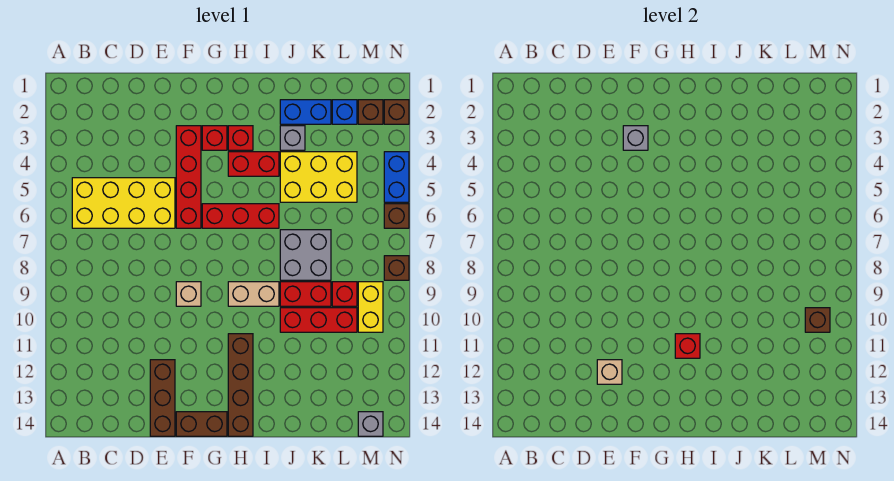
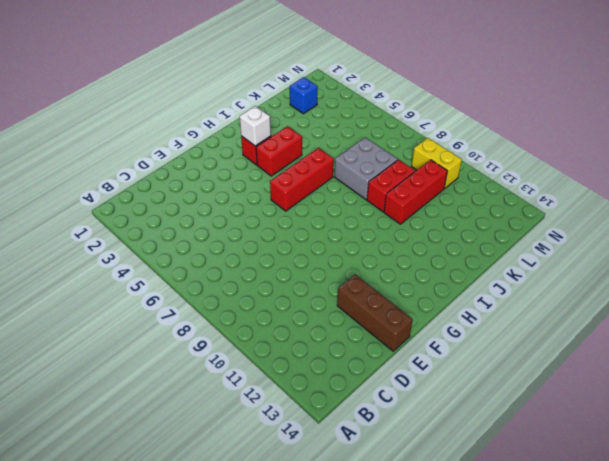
white brick H3 level 2 -> none
none -> yellow brick B5:E6 level 1
none -> red brick F3:F6 level 1
none -> tan brick F9 level 1
none -> brown brick F14:G14 level 1

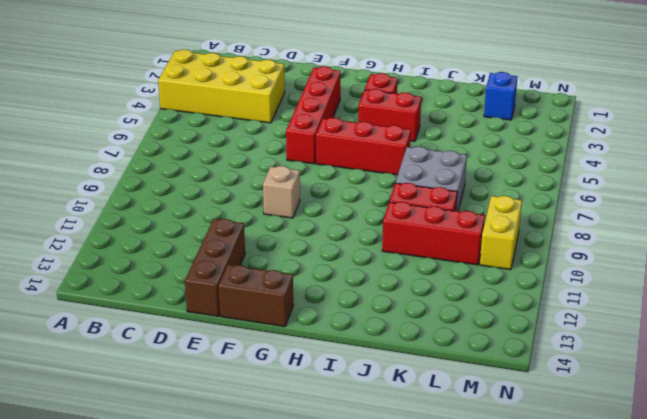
yellow brick A3:D4 level 1 -> yellow brick B5:E6 level 1
none -> red brick G3 level 1
none -> tan brick H9:I9 level 1
none -> brown brick H11:H14 level 1
none -> blue brick J2:K2 level 1

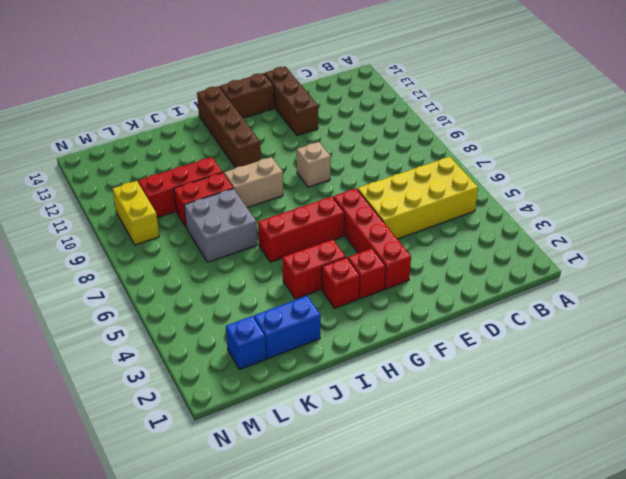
none -> grey brick J3 level 1
none -> yellow brick J4:L5 level 1
none -> red brick L9 level 1
none -> brown brick M2 level 1

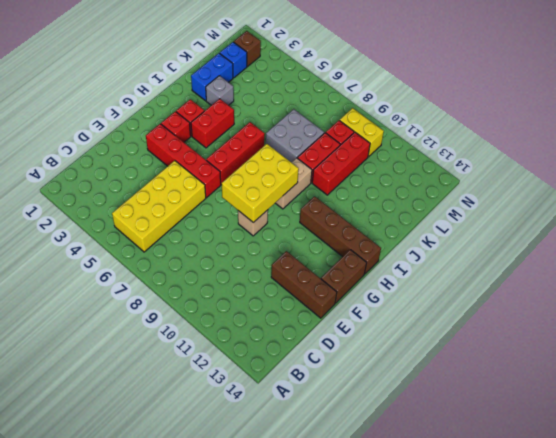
yellow brick F8:H9 level 2 -> yellow brick J4:L5 level 1
none -> grey brick M14 level 1
none -> brown brick N2 level 1
none -> blue brick N4:N5 level 1
none -> brown brick N6 level 1

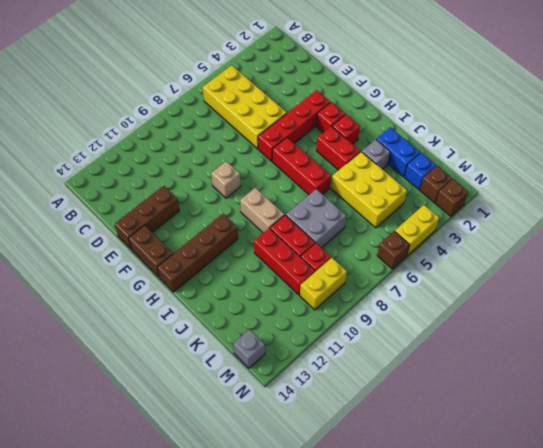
yellow brick N4:N5 level 1 -> blue brick N4:N5 level 1
none -> brown brick N8 level 1
none -> tan brick E12 level 2
none -> grey brick F3 level 2
none -> red brick H11 level 2

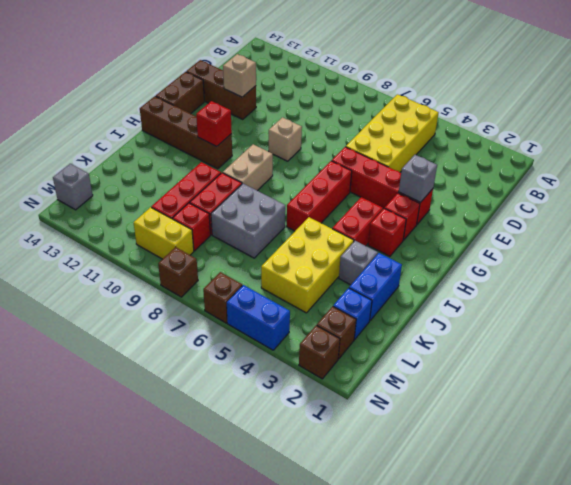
none -> brown brick M10 level 2

